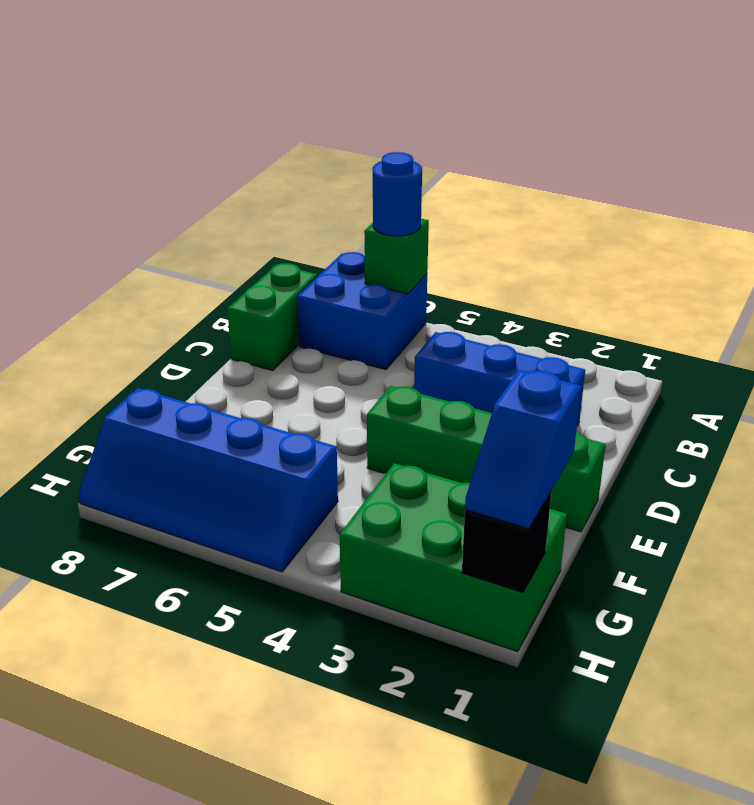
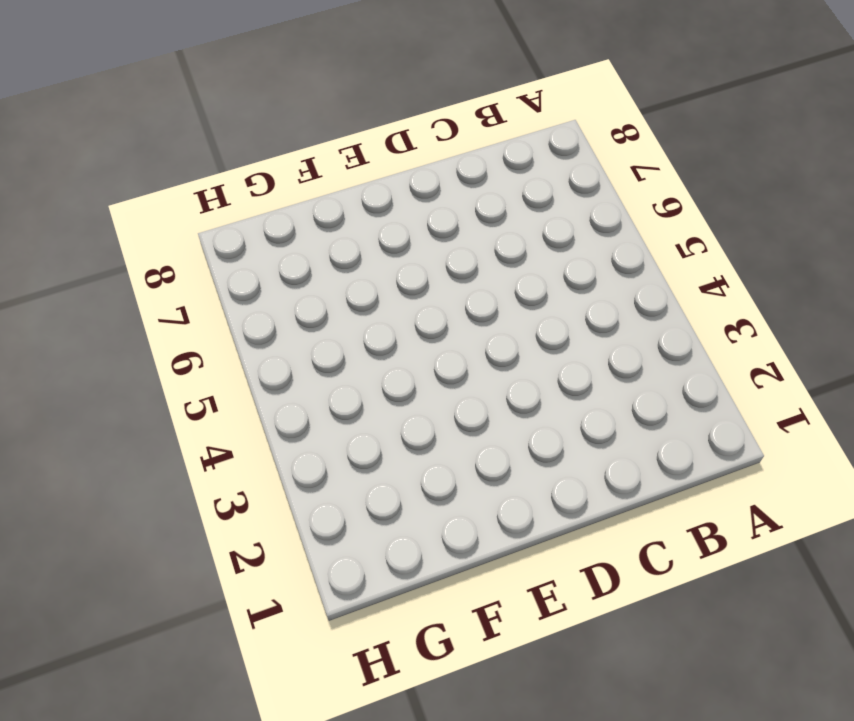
none -> blue brick A6:B7 level 1
none -> green brick B8:C8 level 1

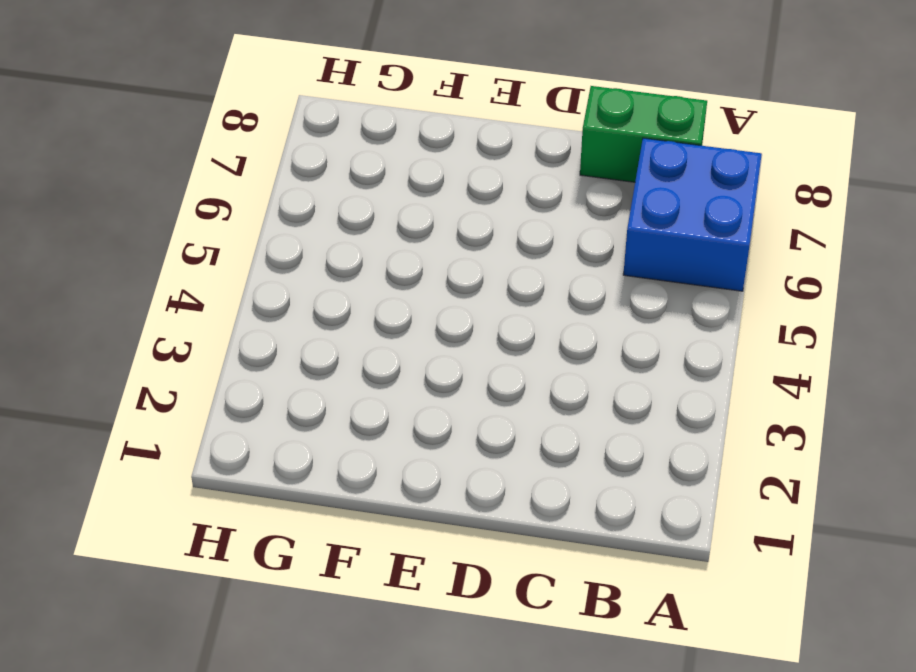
none -> blue brick C2:C4 level 1
none -> green brick E1:E4 level 1

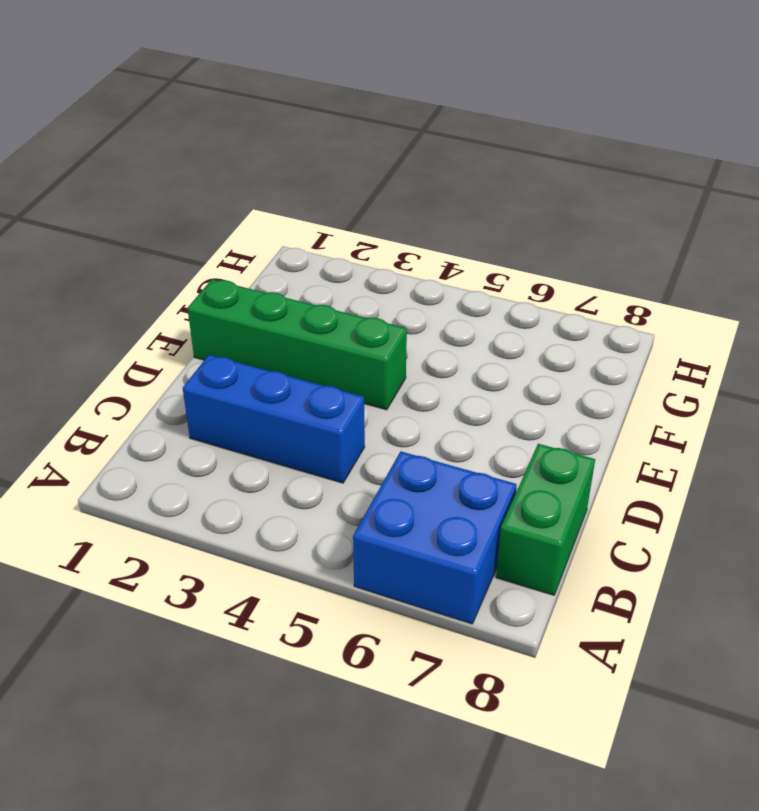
none -> green brick G1:H3 level 1
none -> blue slope G5:H8 level 1 top G

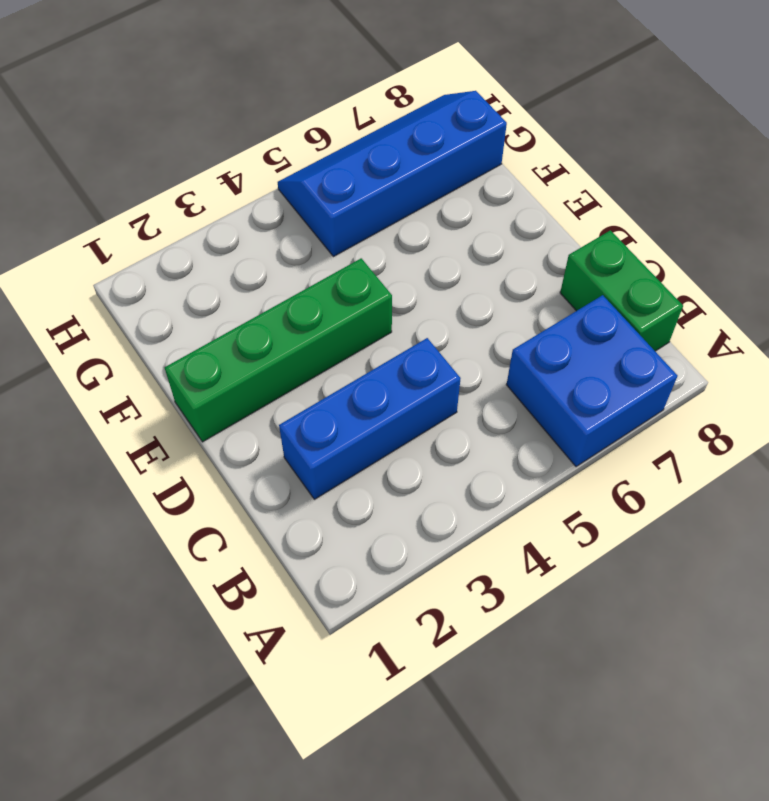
none -> green brick G1:H3 level 1
none -> green brick A6 level 2

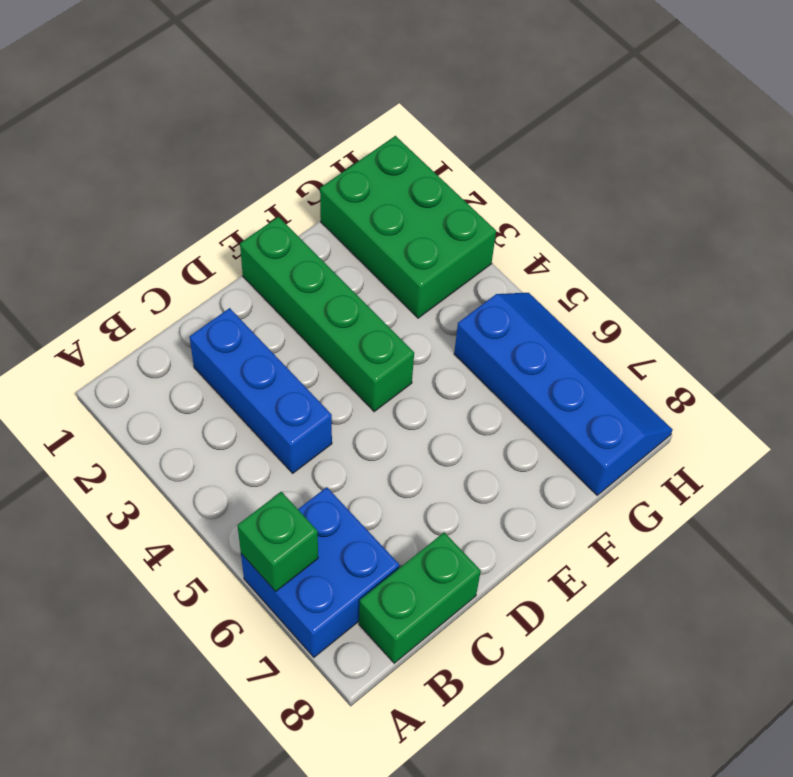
none -> black brick H1 level 2
none -> blue round brick A6 level 3

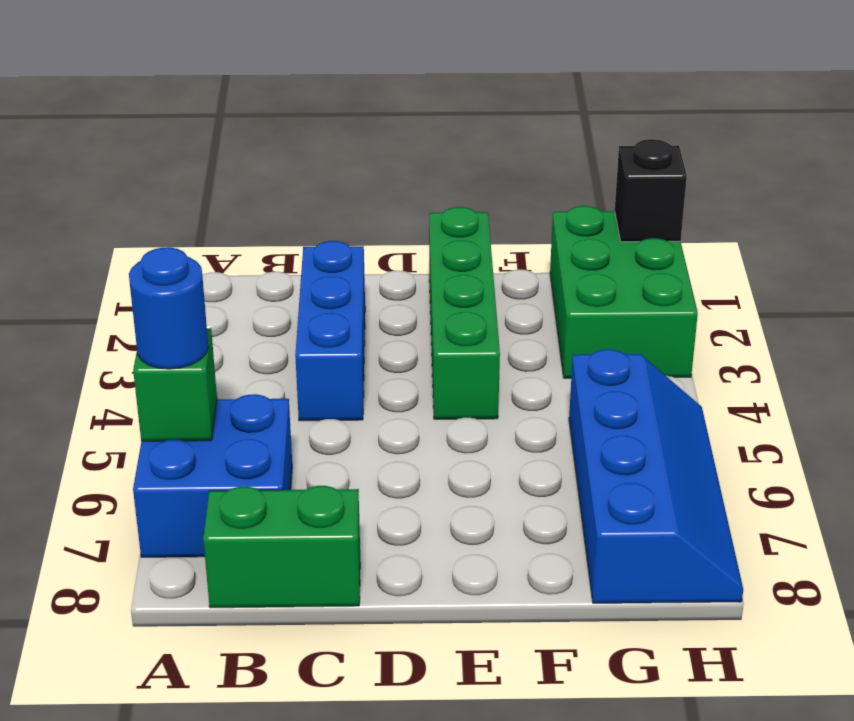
none -> blue slope G1:H1 level 3 top G

